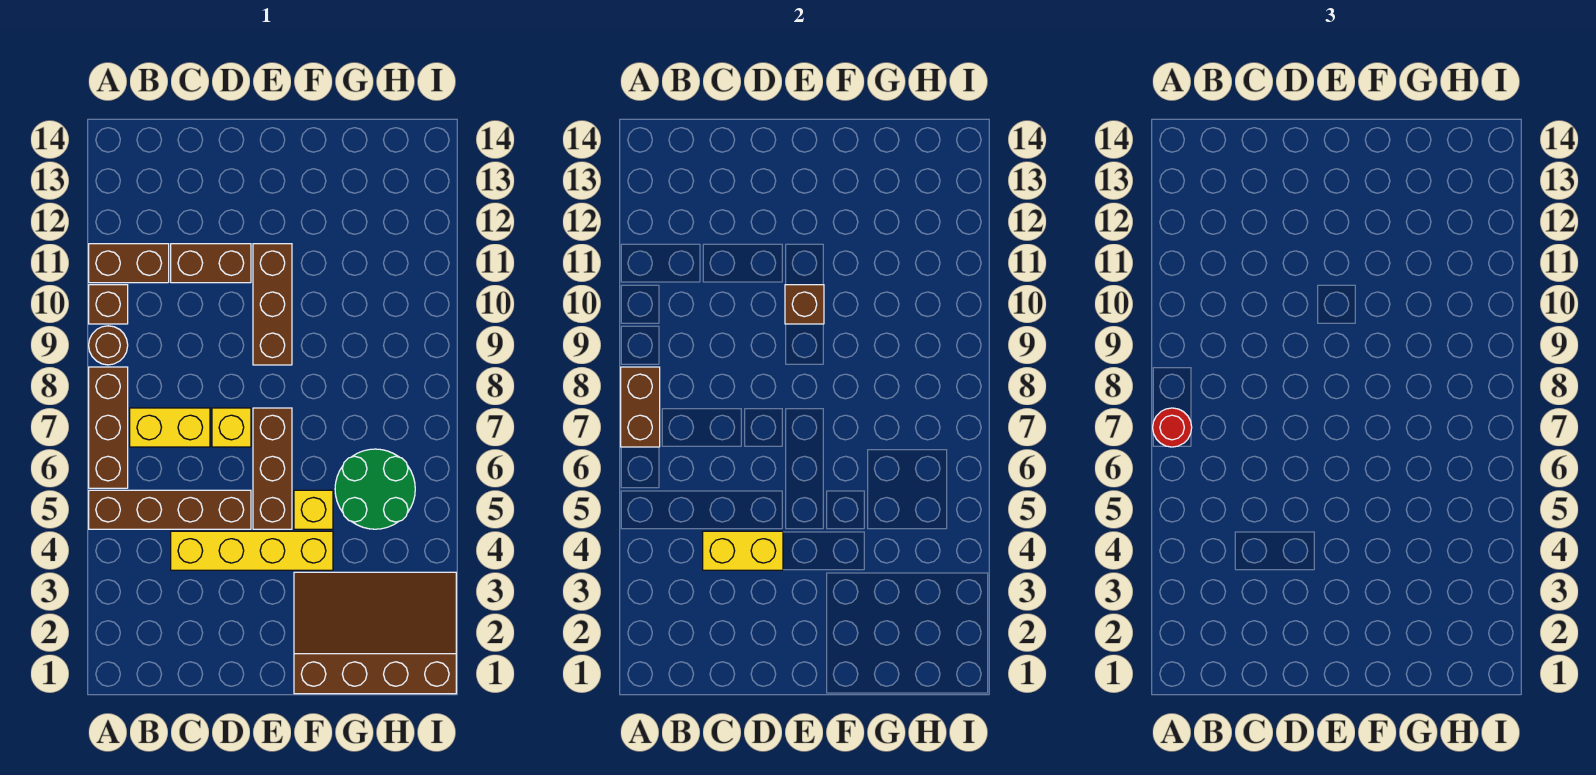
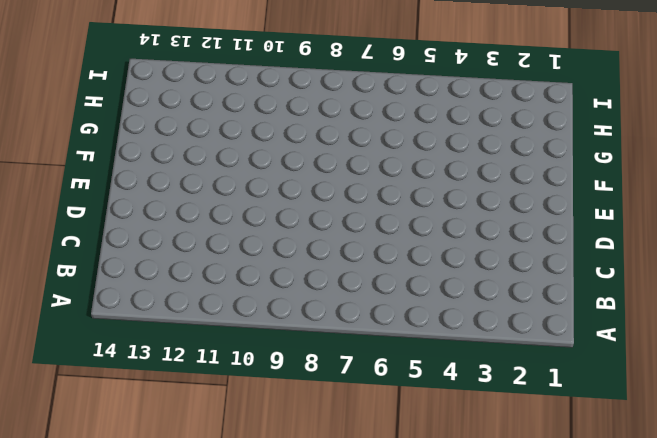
none -> brown brick A5:D5 level 1
none -> brown brick A6:A8 level 1
none -> brown round brick A9 level 1

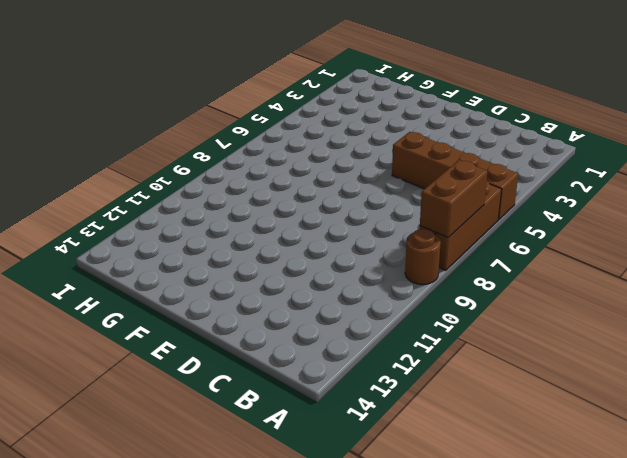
none -> brown brick A10 level 1
none -> brown brick A11:B11 level 1
none -> yellow brick B7:C7 level 1

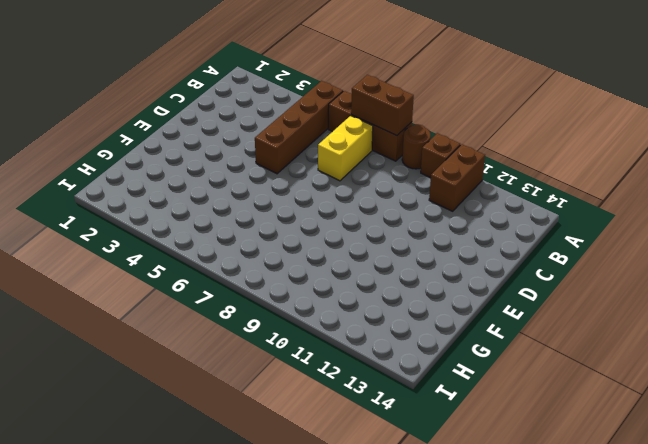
none -> yellow brick C4:F4 level 1
none -> brown brick C11:D11 level 1
none -> yellow brick D7 level 1

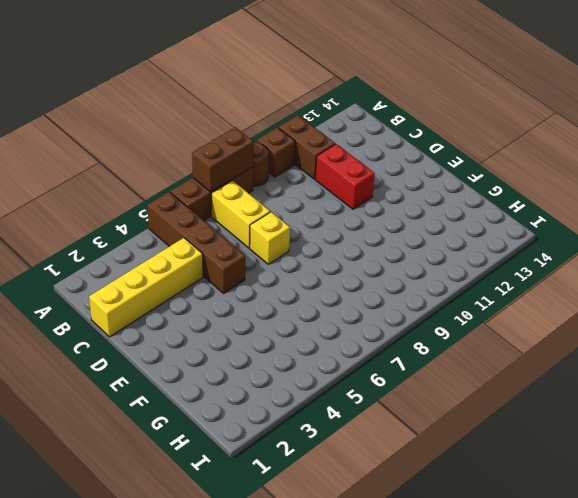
yellow brick C1:C4 level 1 -> yellow brick C4:F4 level 1
red brick C11:D11 level 1 -> brown brick C11:D11 level 1
none -> brown brick E5:E7 level 1
none -> brown brick E9:E11 level 1
none -> brown slope F1:I3 level 1 top 1

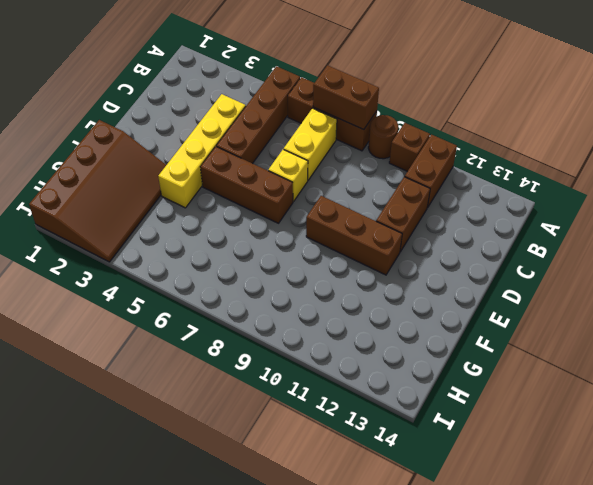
none -> yellow brick F5 level 1
none -> green round brick G5:H6 level 1
none -> yellow brick C4:D4 level 2

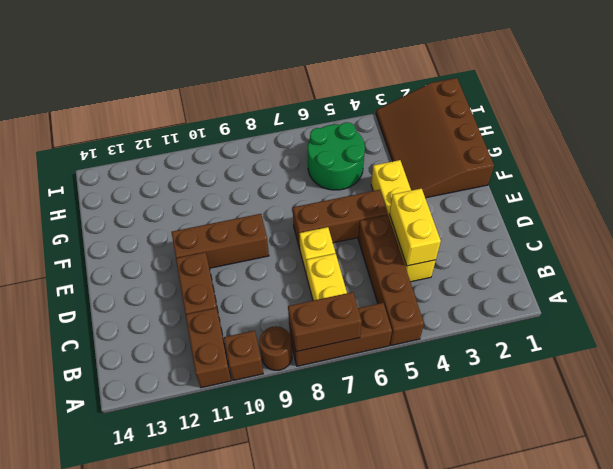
none -> yellow brick F5 level 1
none -> brown brick E10 level 2
none -> red round brick A7 level 3

